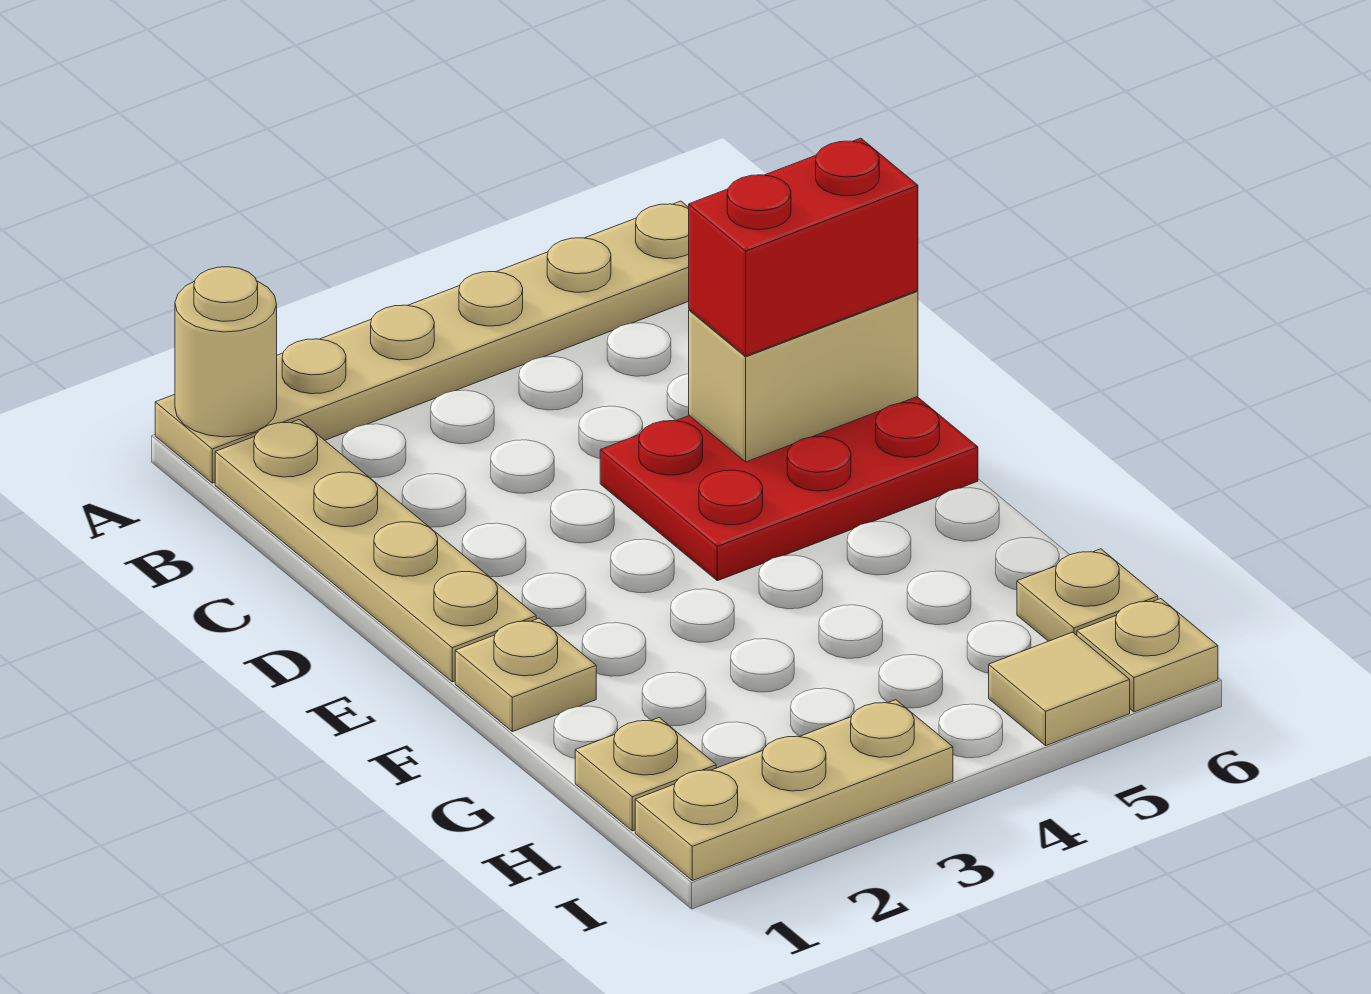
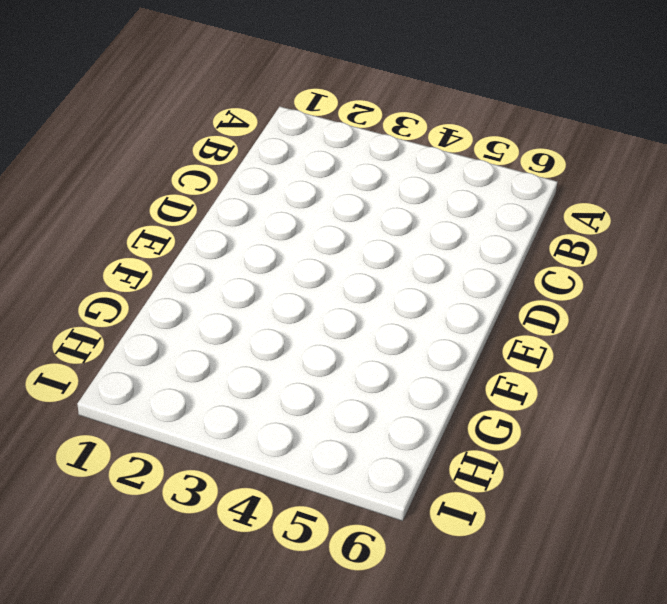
none -> tan plate A1:A6 level 1
none -> tan plate B1:E1 level 1
none -> red plate D4:E6 level 1

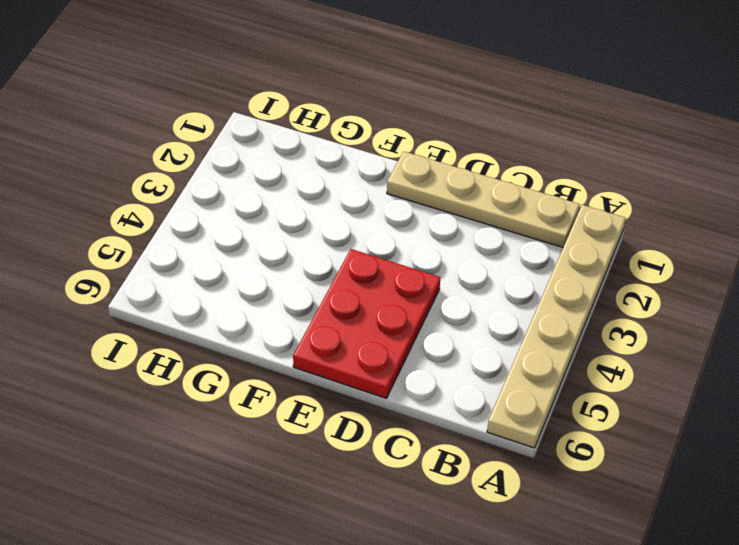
none -> tan plate F1 level 1
none -> tan plate H1 level 1
none -> tan plate H6 level 1

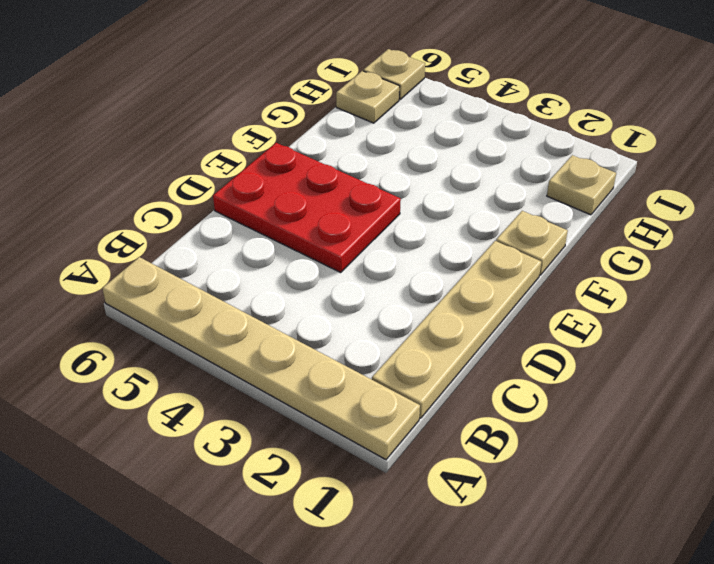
none -> tan plate I1:I3 level 1
none -> tan tile I5 level 1
none -> tan round brick A1 level 2

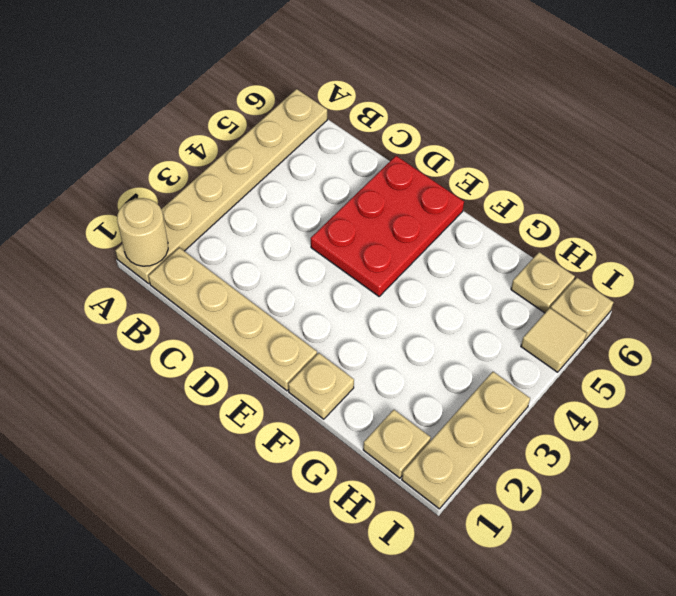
none -> tan brick D5:D6 level 2
none -> red brick D5:D6 level 3

